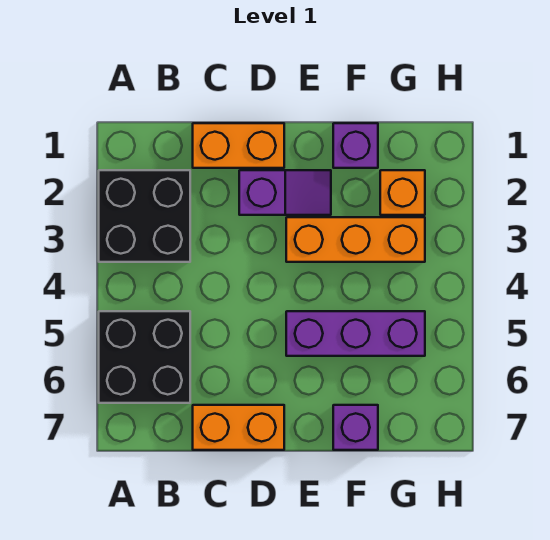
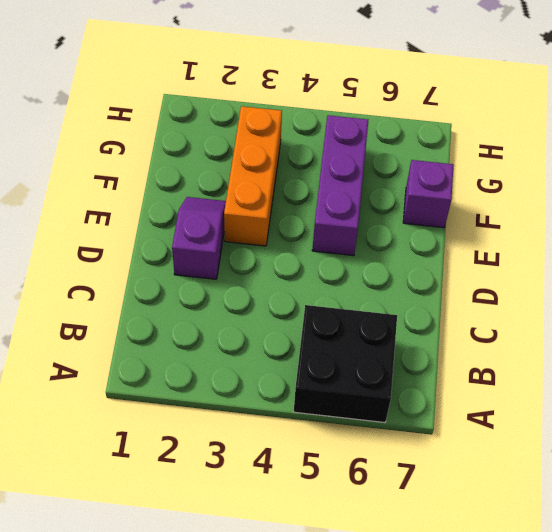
none -> black brick A2:B3 level 1
none -> orange brick C1:D1 level 1

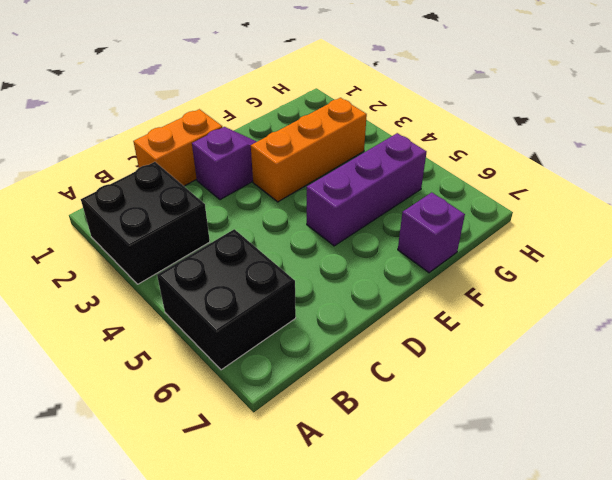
none -> orange brick C7:D7 level 1
none -> purple brick F1 level 1

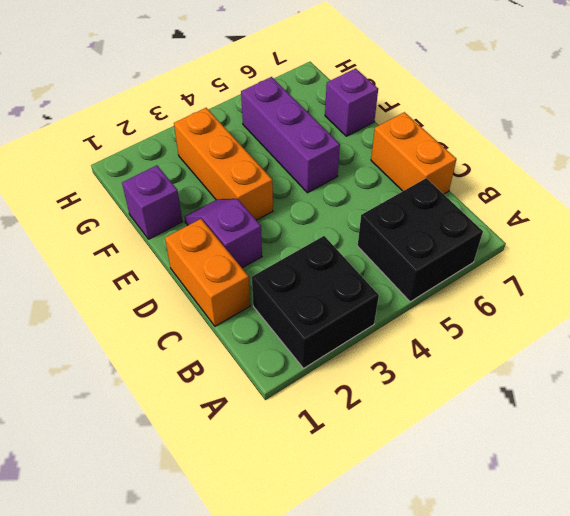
none -> orange brick G2 level 1

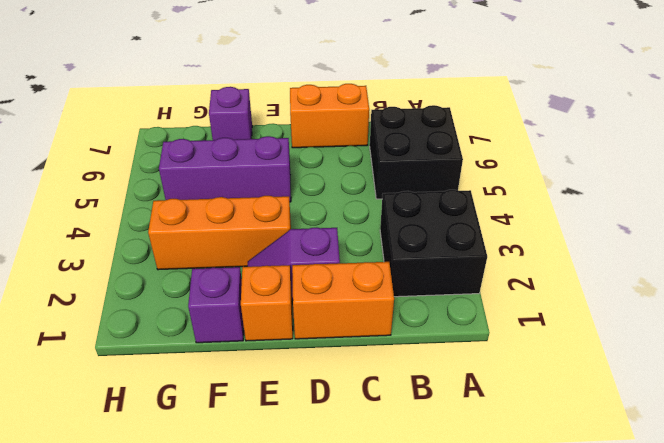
orange brick E1 level 1 -> orange brick G2 level 1

